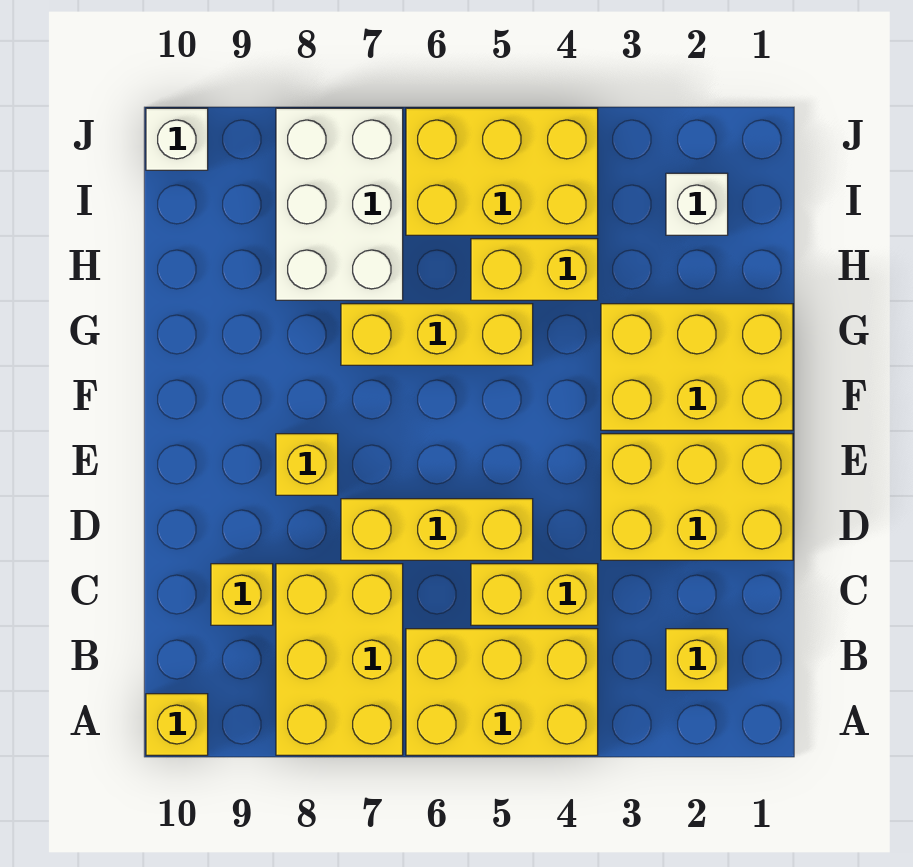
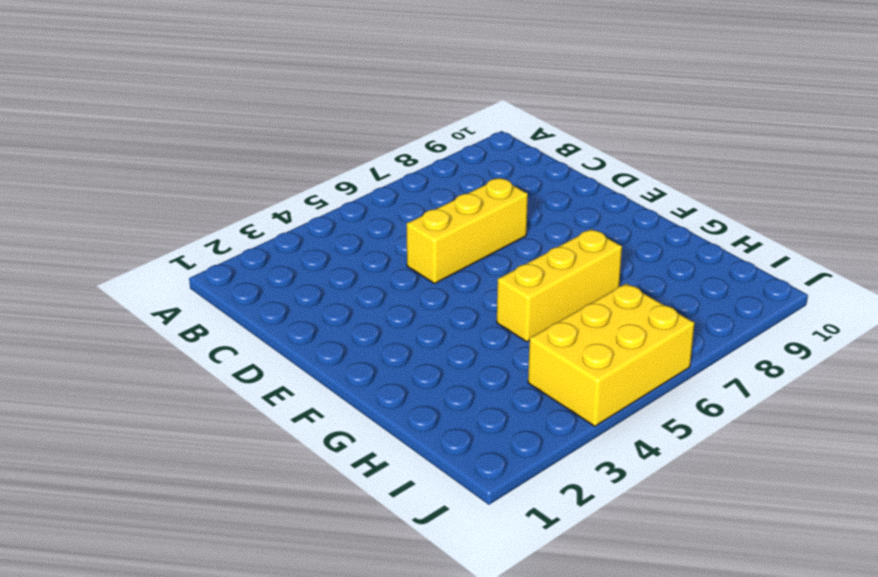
none -> yellow brick A4:B6 level 1
none -> yellow brick A7:C8 level 1
none -> yellow brick A10 level 1

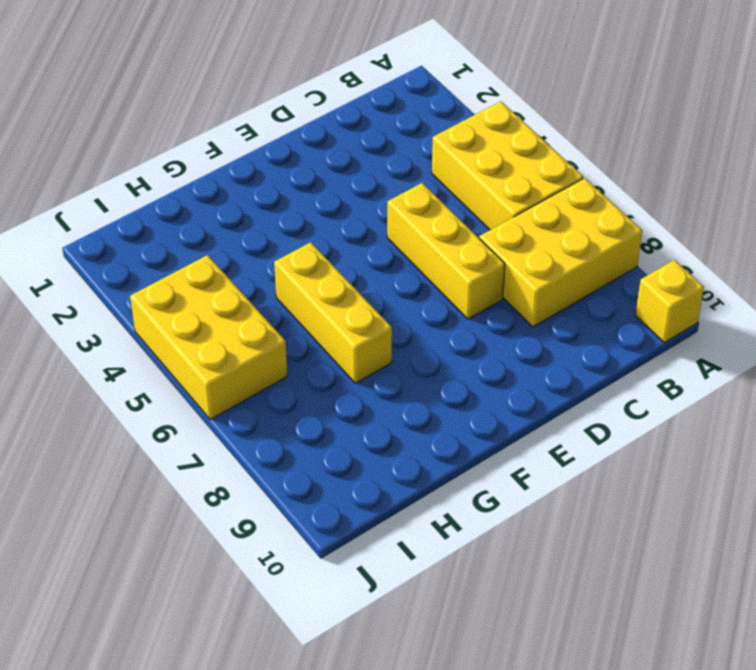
none -> yellow brick B2 level 1
none -> yellow brick C4:C5 level 1
none -> yellow brick C9 level 1

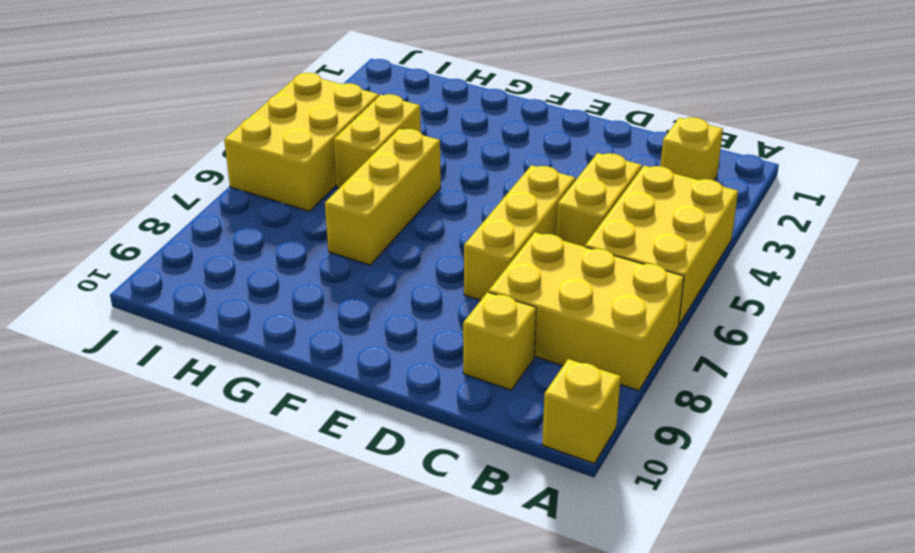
none -> yellow brick D1:E3 level 1
none -> yellow brick E8 level 1
none -> yellow brick F1:G3 level 1

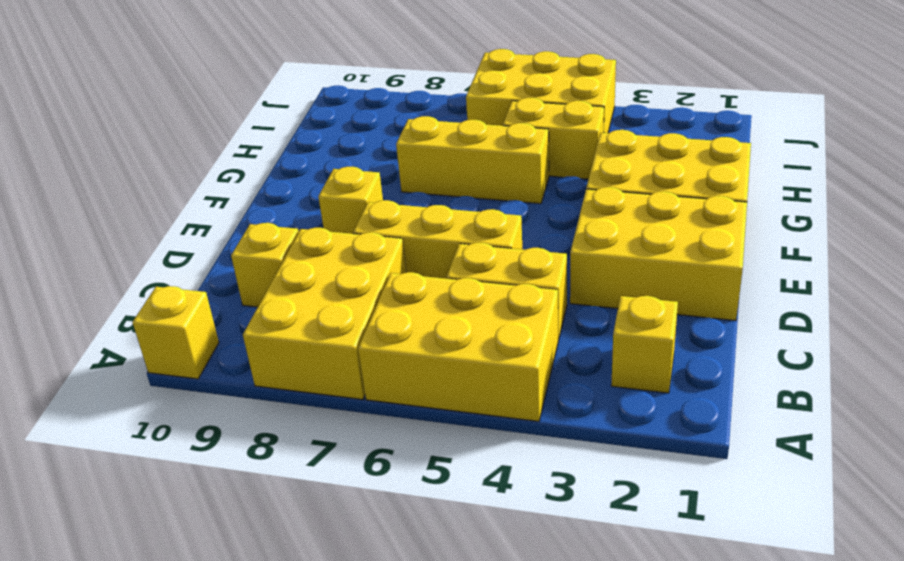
none -> white brick H7:J8 level 1
none -> white brick I2 level 1
none -> white brick J10 level 1

